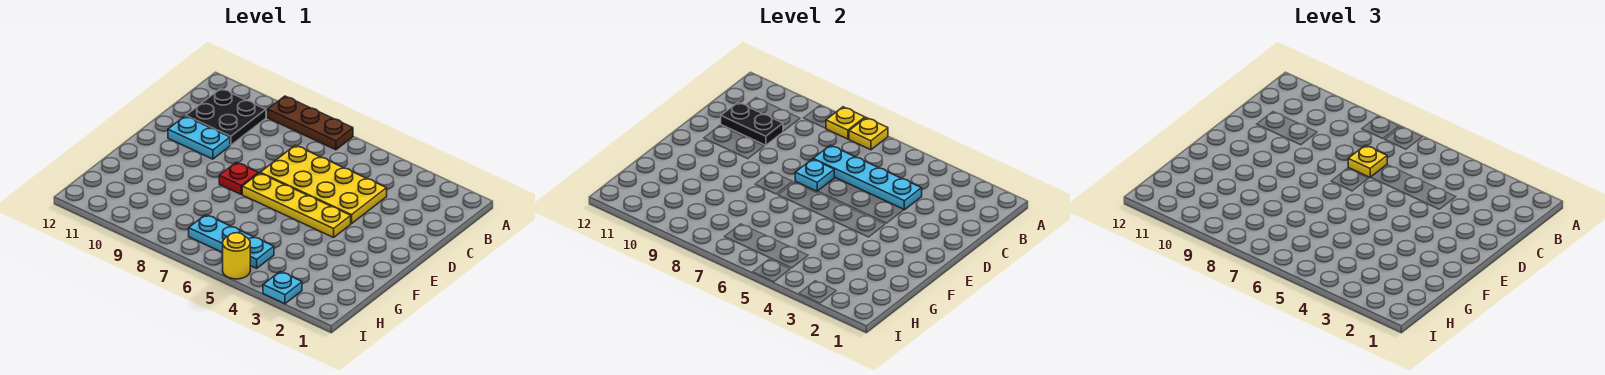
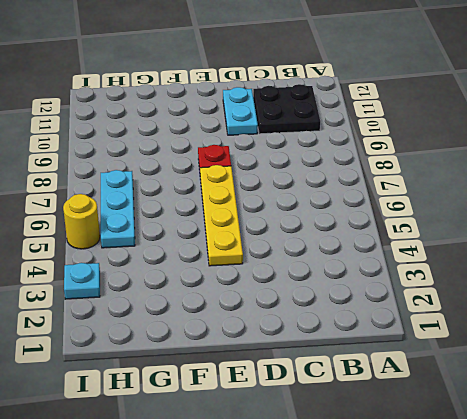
none -> brown plate A7:A9 level 1
none -> yellow plate C4:D7 level 1
none -> yellow plate A7 level 2

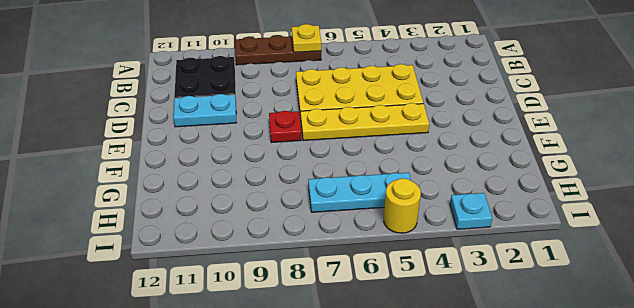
none -> yellow plate A8 level 2
none -> cyan plate C4:C7 level 2
none -> black plate C10:C11 level 2

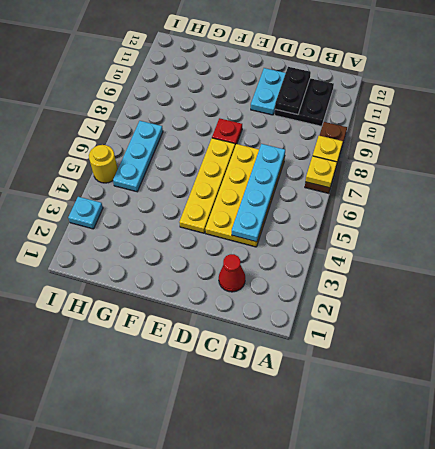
red cone C2 level 1 -> none
none -> cyan plate D7 level 2
none -> yellow plate C7 level 3

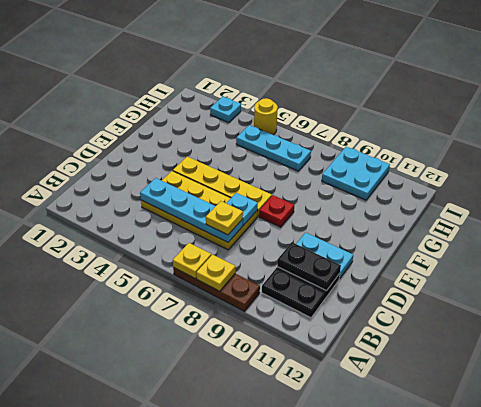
cyan plate H9:I10 level 1 -> none

